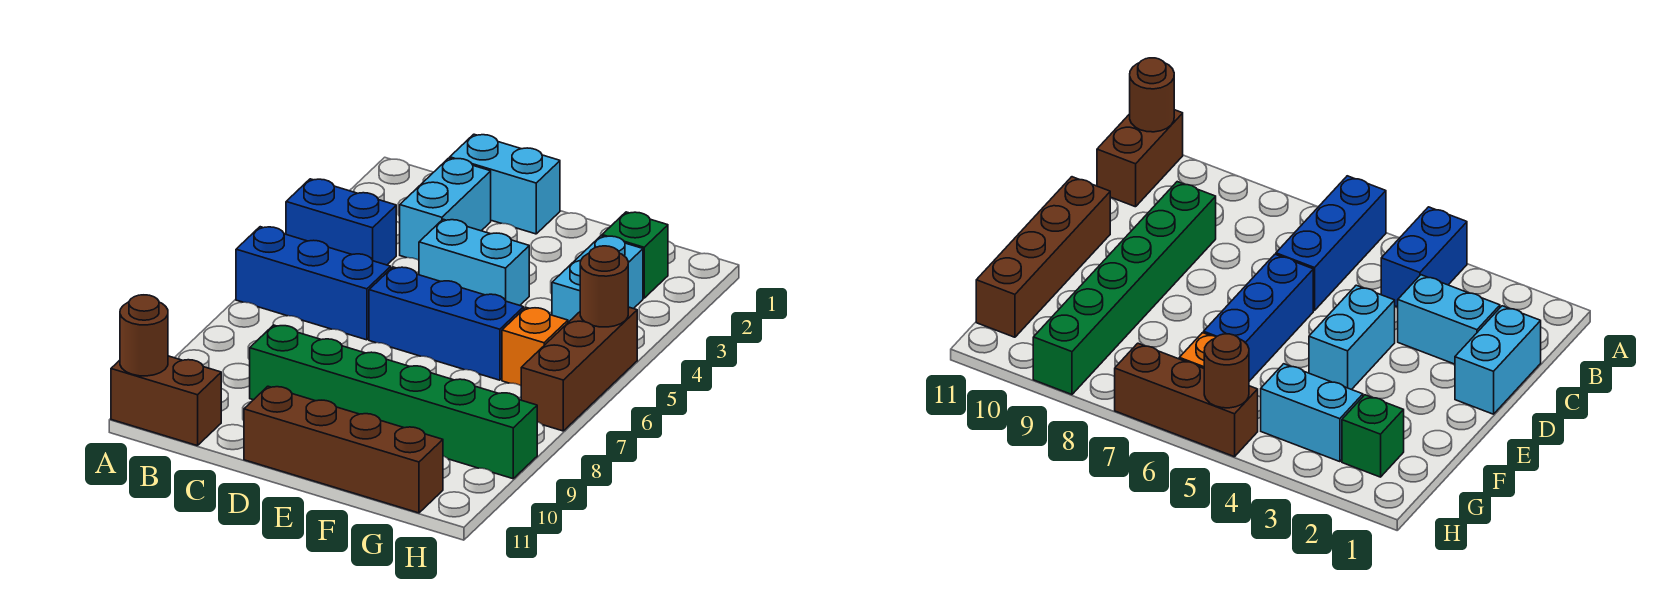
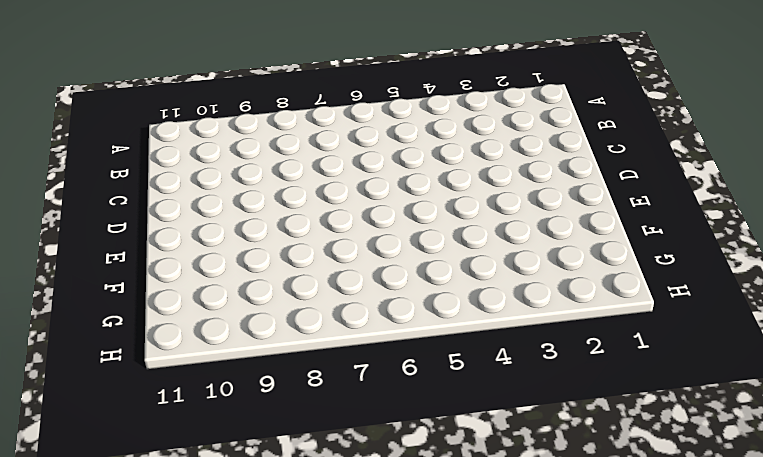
none -> blue brick A4:B4 level 1
none -> blue brick A6:C6 level 1
none -> brown brick A11:B11 level 1

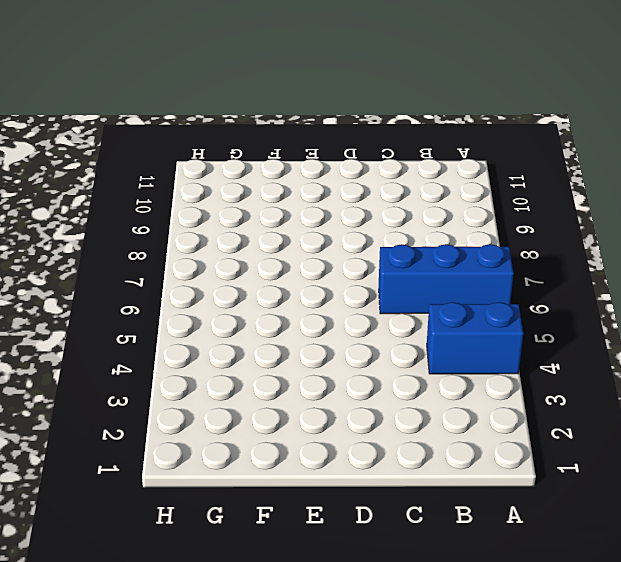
none -> brown brick A11:B11 level 1
none -> cyan brick C1:D1 level 1
none -> cyan brick C2:C3 level 1

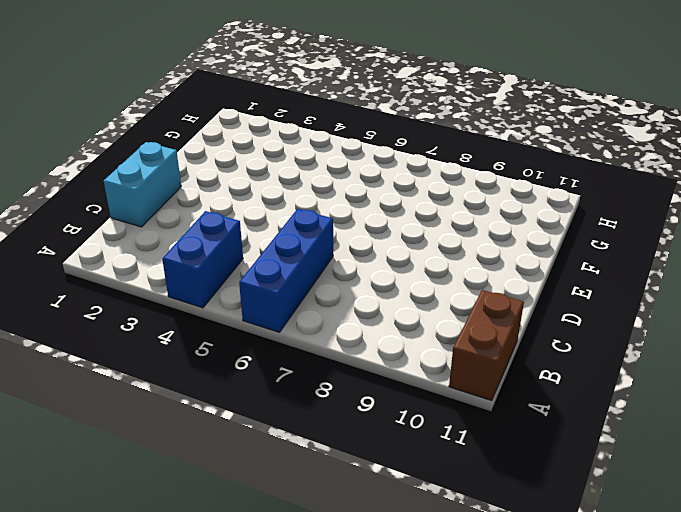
none -> cyan brick C2:C3 level 1
none -> green brick C9:H9 level 1
none -> cyan brick D4:E4 level 1

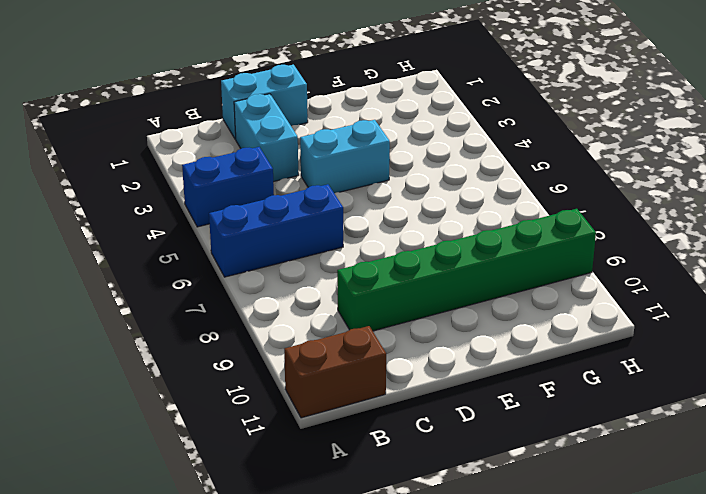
none -> blue brick D6:F6 level 1
none -> brown brick D11:G11 level 1
none -> green brick G2 level 1

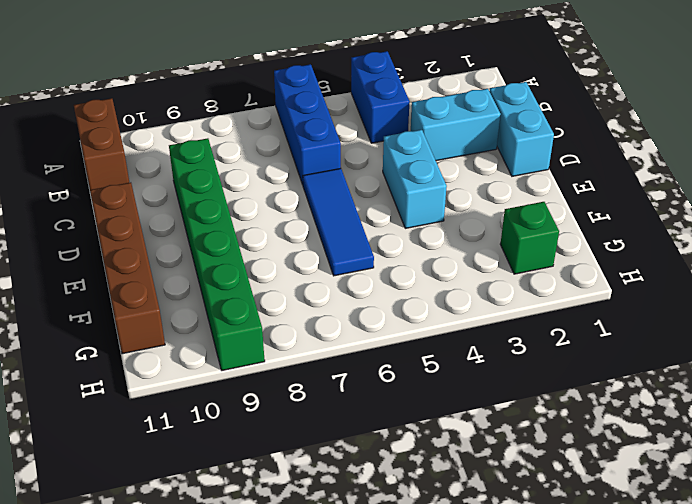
blue tile D6:F6 level 1 -> blue brick D6:F6 level 1
none -> cyan brick G3:G4 level 1
none -> orange brick G6 level 1
none -> brown brick H5:H7 level 1

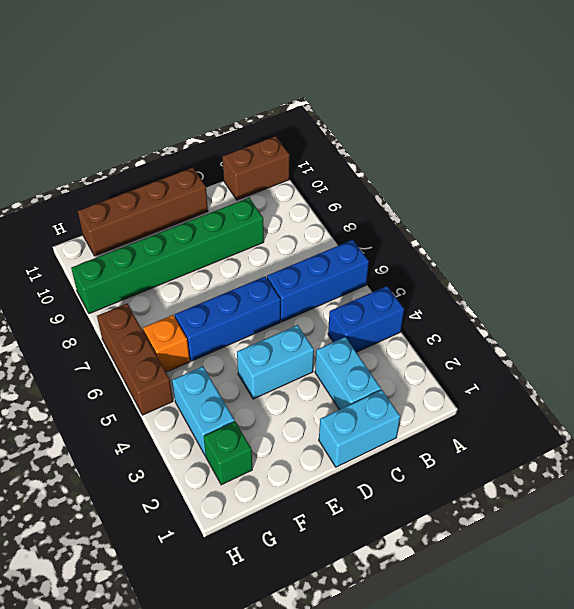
none -> brown round brick A11 level 2
none -> brown round brick H5 level 2

